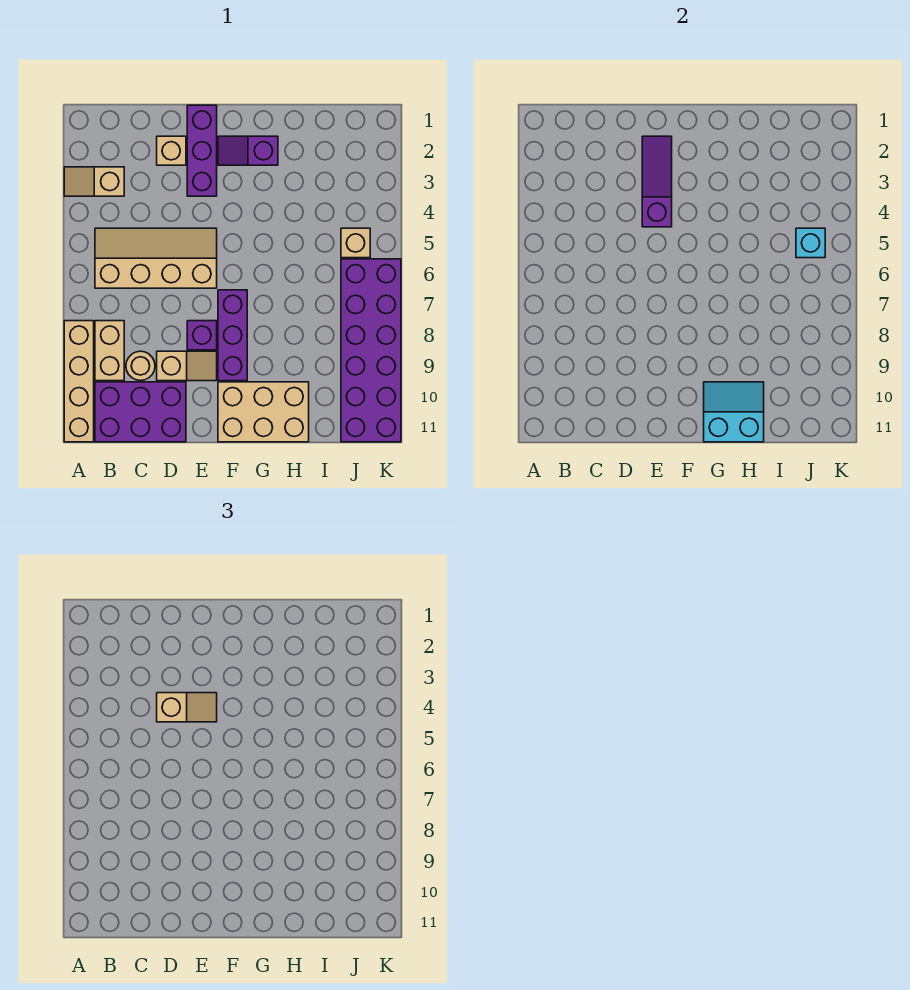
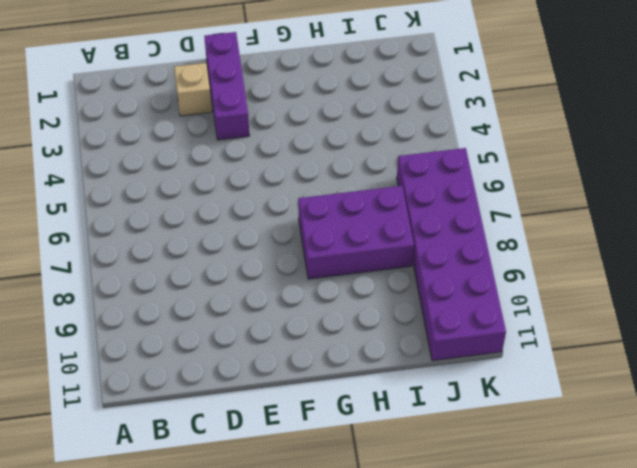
purple brick G7:I8 level 1 -> purple brick B10:D11 level 1
none -> tan slope A3:B3 level 1 top B
none -> tan brick A8:A11 level 1
none -> tan slope B5:E6 level 1 top 6

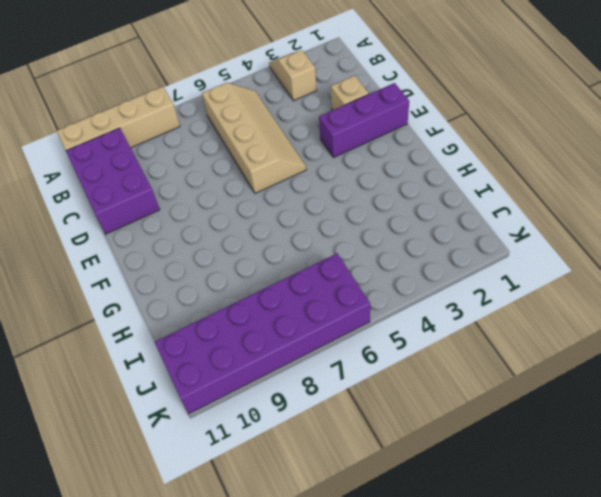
none -> tan brick B8:B9 level 1
none -> tan round brick C9 level 1
none -> tan slope D9:E9 level 1 top D

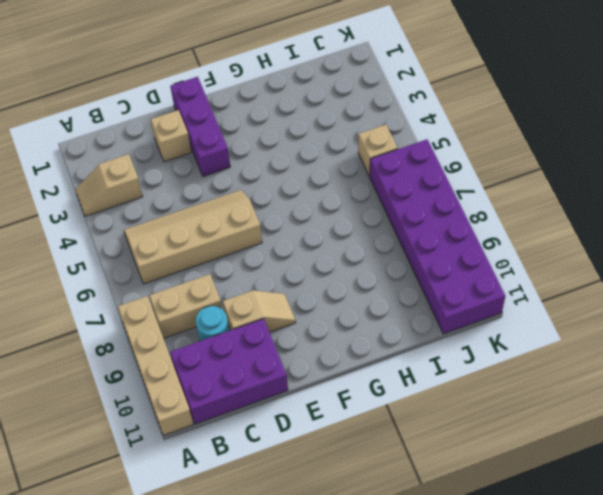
tan brick B8:C8 level 1 -> tan brick B8:B9 level 1
cyan round brick C9 level 1 -> tan round brick C9 level 1
none -> purple brick E8 level 1
none -> purple slope F2:G2 level 1 top G
none -> purple brick F7:F9 level 1

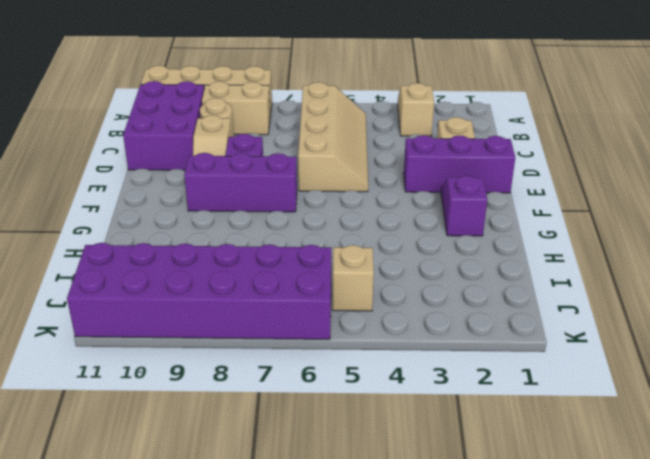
none -> tan brick F10:H11 level 1
none -> purple slope E2:E4 level 2 top 4
none -> cyan slope G10:H11 level 2 top 11

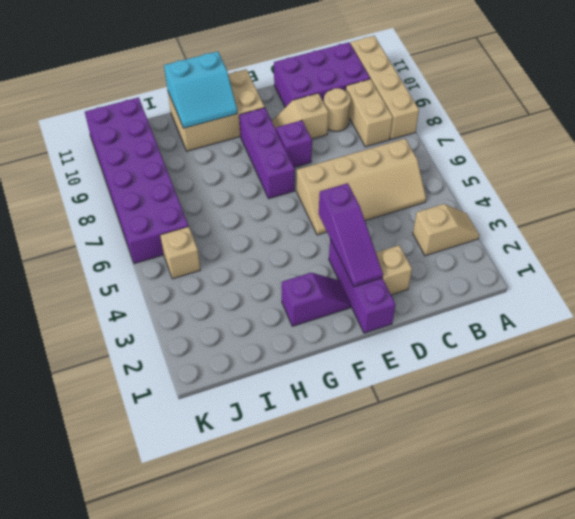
none -> cyan brick J5 level 2
none -> tan slope D4:E4 level 3 top D

